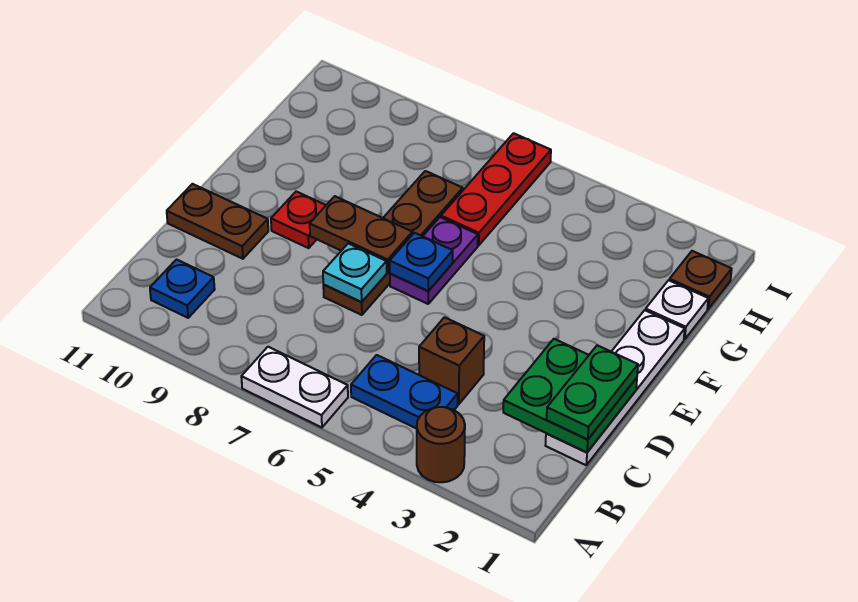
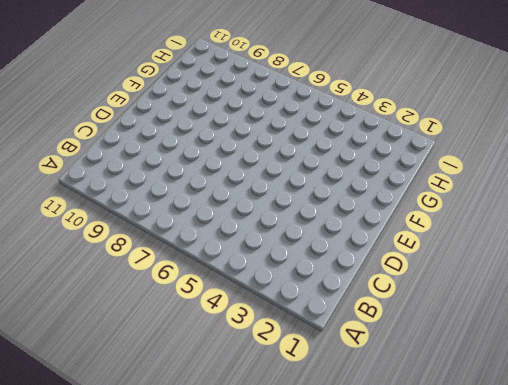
none -> brown round brick A3 level 1
none -> white plate A6:A7 level 1
none -> blue plate B4:B5 level 1

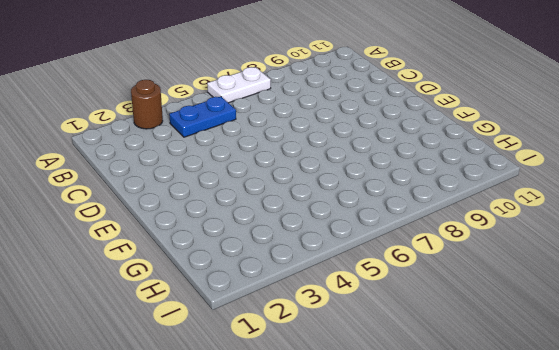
none -> blue plate B10 level 1
none -> white plate C1:F1 level 1
none -> brown brick C4 level 1

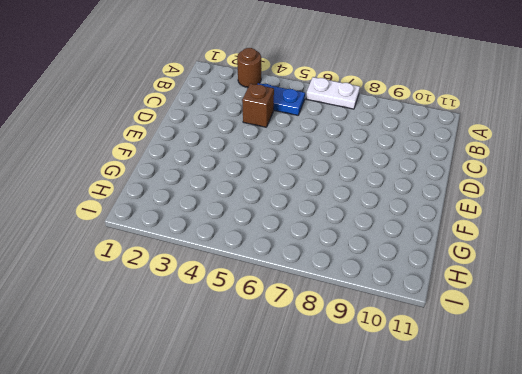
none -> blue plate B10 level 1
none -> white plate C1:F1 level 1
none -> brown plate D7:G7 level 1

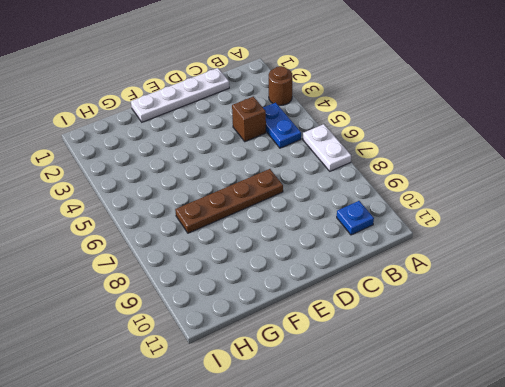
none -> brown plate D10:D11 level 1
none -> purple plate E6:F6 level 1
none -> red plate E9 level 1

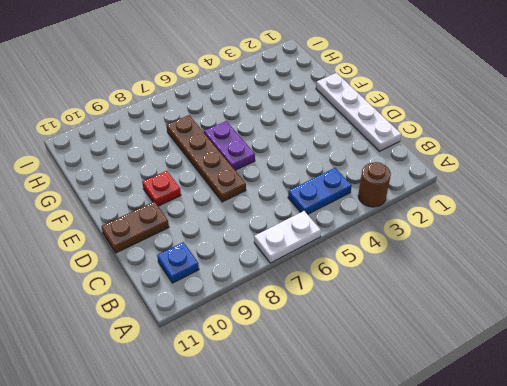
none -> brown brick C4 level 1
none -> white plate G1 level 1
none -> red plate G6:I6 level 1

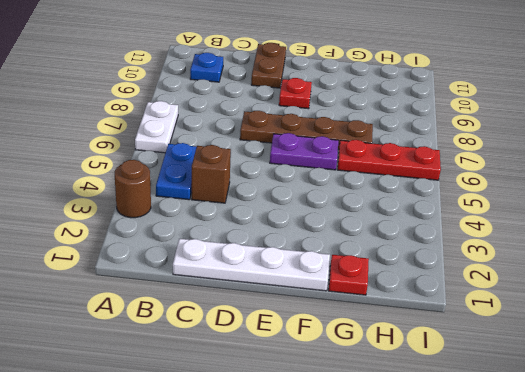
red plate G1 level 1 -> white plate G1 level 1
none -> brown plate H1 level 1
none -> green plate C1:D2 level 2
none -> cyan plate D7 level 2

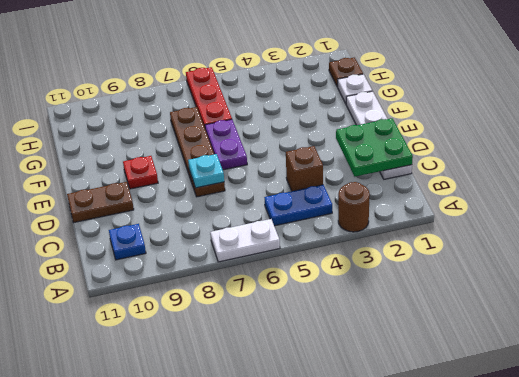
none -> blue plate E6 level 2
none -> brown plate E7:E8 level 2
none -> green plate C1:D1 level 3

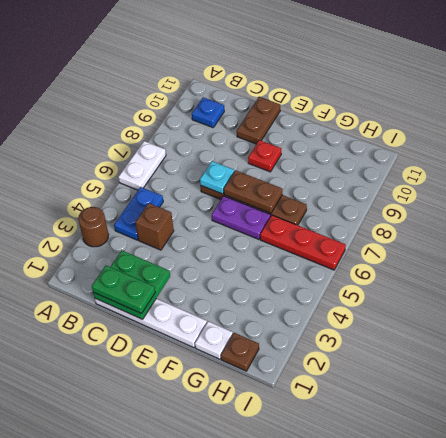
brown plate E7:F7 level 2 -> brown plate E7:E8 level 2
none -> blue plate E6 level 2

